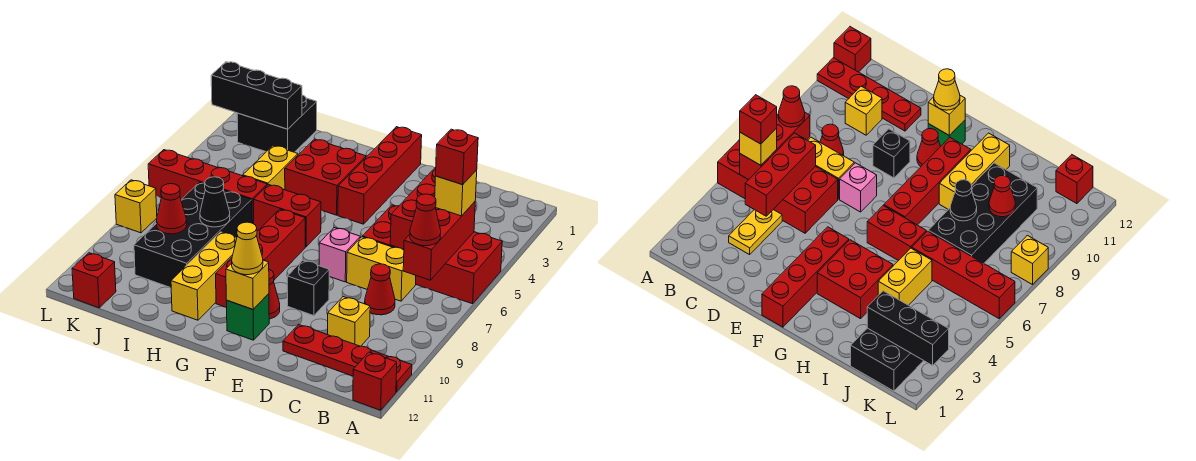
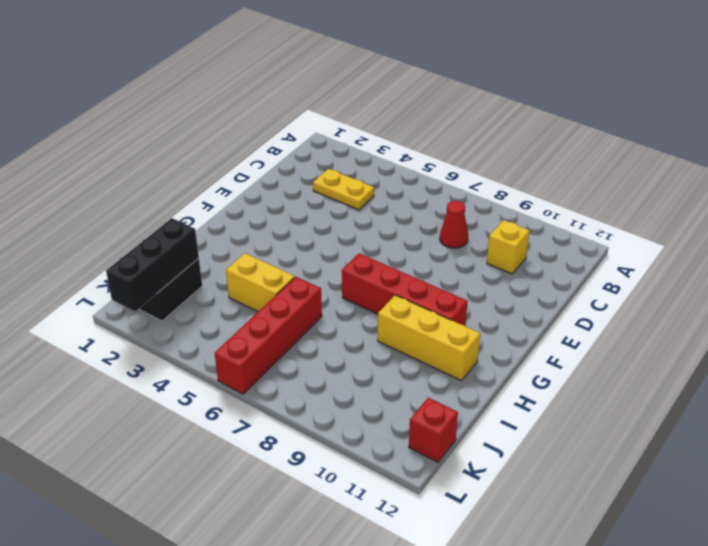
none -> red brick A5:D6 level 1
none -> red plate A11:D11 level 1
none -> red brick A12 level 1
none -> yellow brick C7:D7 level 1

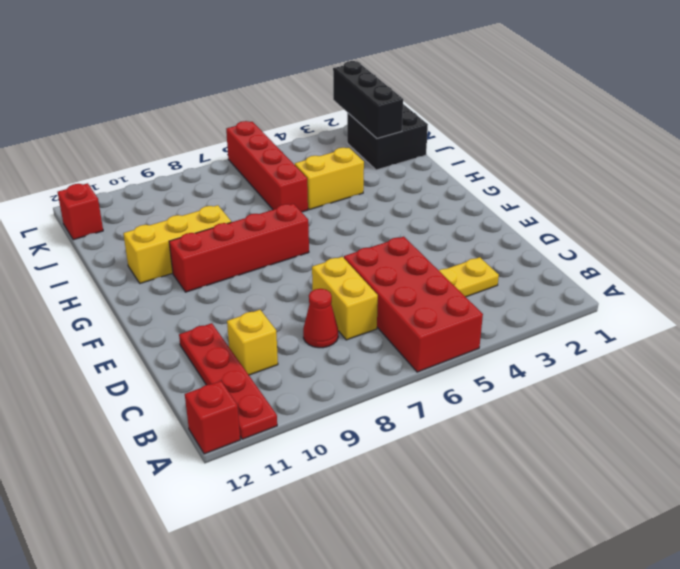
none -> pink brick E7 level 1
none -> black brick E9 level 1
none -> red brick F1:F4 level 1
none -> red cone F10 level 1

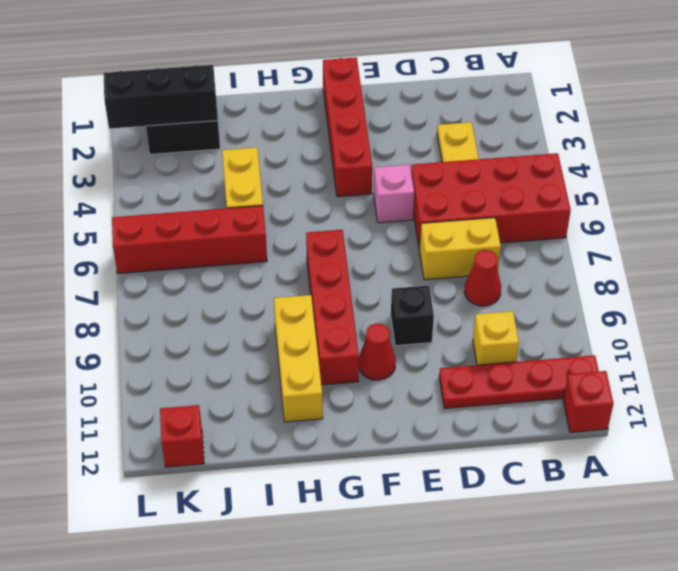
pink brick E5 level 1 -> pink brick E7 level 1
none -> green brick F11 level 1
none -> red brick G3:H4 level 1
none -> red brick G6:H6 level 1
none -> black brick I7:J10 level 1

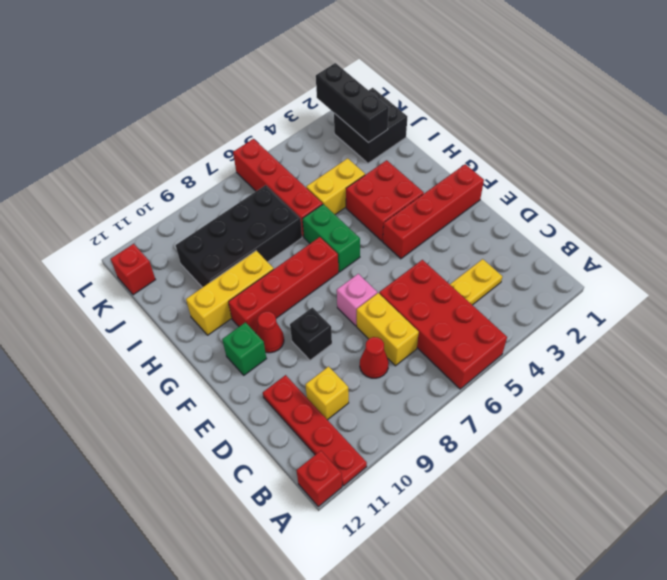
green brick G6:H6 level 1 -> red brick G6:H6 level 1
none -> yellow brick L8 level 1
none -> red brick B5:B7 level 2
none -> red brick C4:C6 level 2
none -> yellow brick F11 level 2

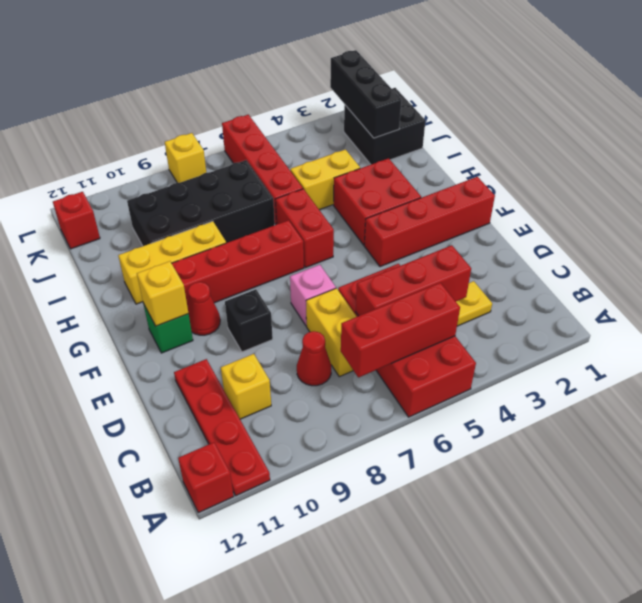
none -> black cone I8 level 2
none -> red cone J9 level 2
none -> yellow brick B5 level 3
none -> red cone B7 level 3

